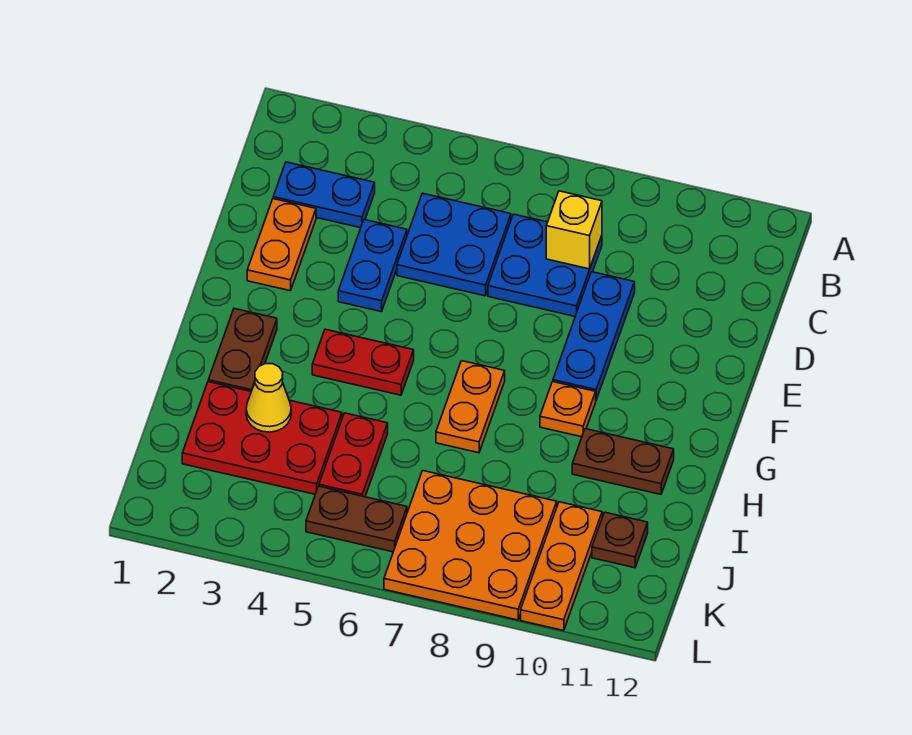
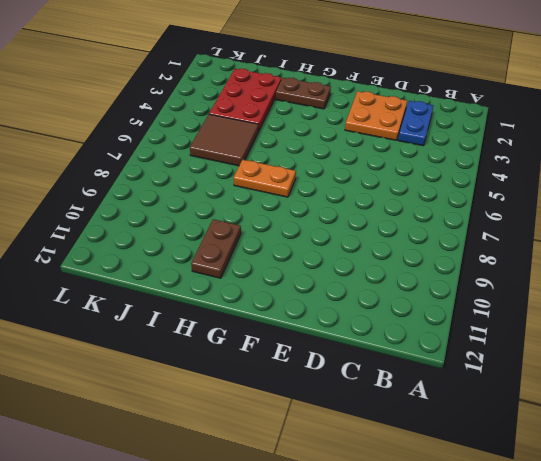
orange plate D2:E3 level 1 -> orange plate D2:E2 level 1
brown tile I5:J6 level 1 -> red plate I5:J5 level 1
none -> blue plate C5:D6 level 1
none -> blue plate C7:D8 level 1
none -> blue plate D4:E4 level 1

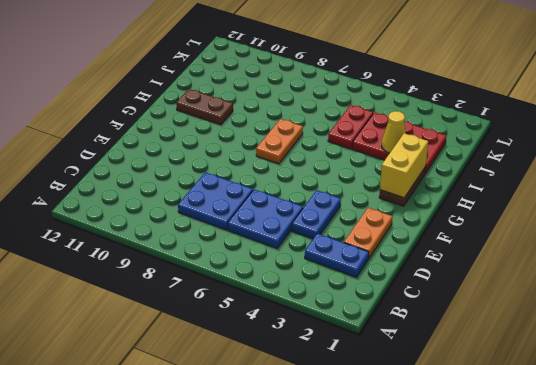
yellow brick G2:H2 level 2 -> none
none -> blue plate D9:F9 level 1
none -> red plate G4:G5 level 1
none -> orange plate G9 level 1

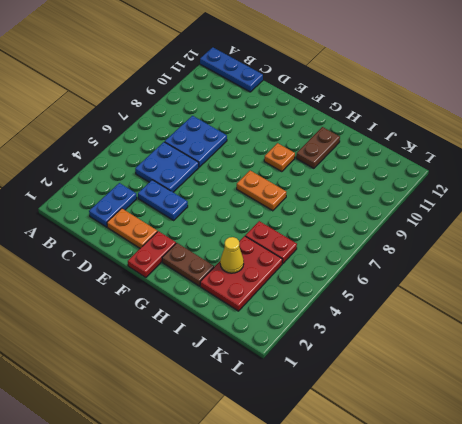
blue plate A12:C12 level 1 -> blue plate D9:F9 level 1
red plate F1:F2 level 1 -> red plate G4:G5 level 1
none -> orange plate J7:L9 level 1
none -> orange plate J10:L10 level 1
none -> brown plate J11 level 1

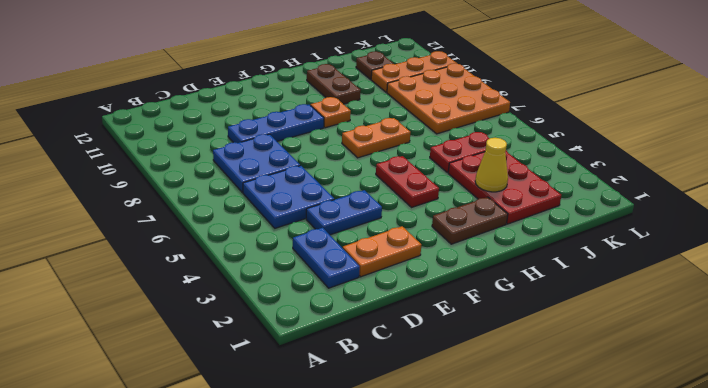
none -> brown plate K5:K6 level 1
none -> yellow brick C8 level 2

